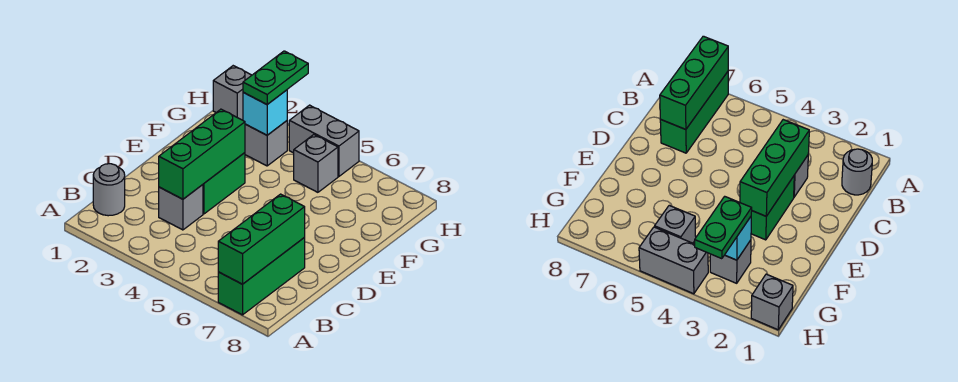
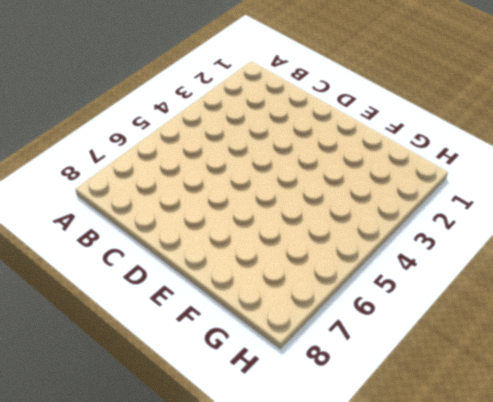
none -> green brick A7:C7 level 1
none -> grey round brick B1 level 1
none -> grey brick C3 level 1

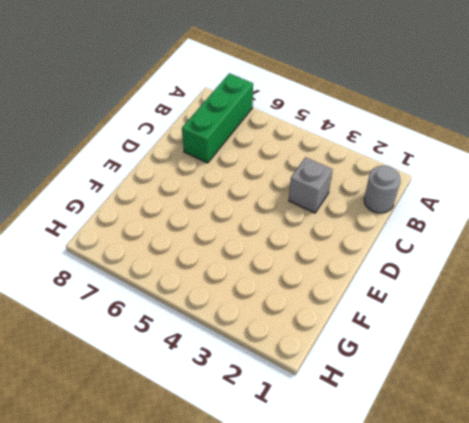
none -> green brick D3:E3 level 1
none -> grey brick G3 level 1
none -> grey brick G5 level 1

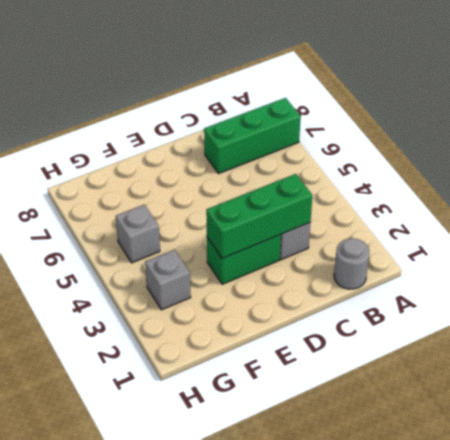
none -> grey brick H1 level 1
none -> grey brick H4:H5 level 1
none -> green brick A7:C7 level 2

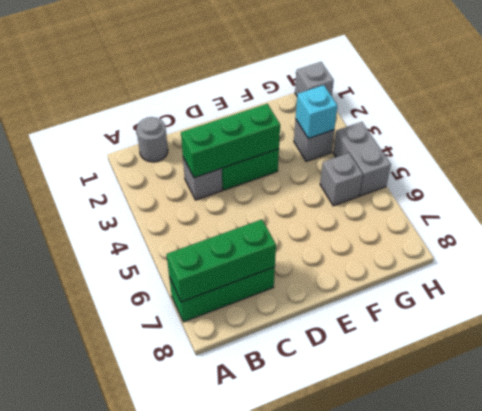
none -> green plate G3:H3 level 3

